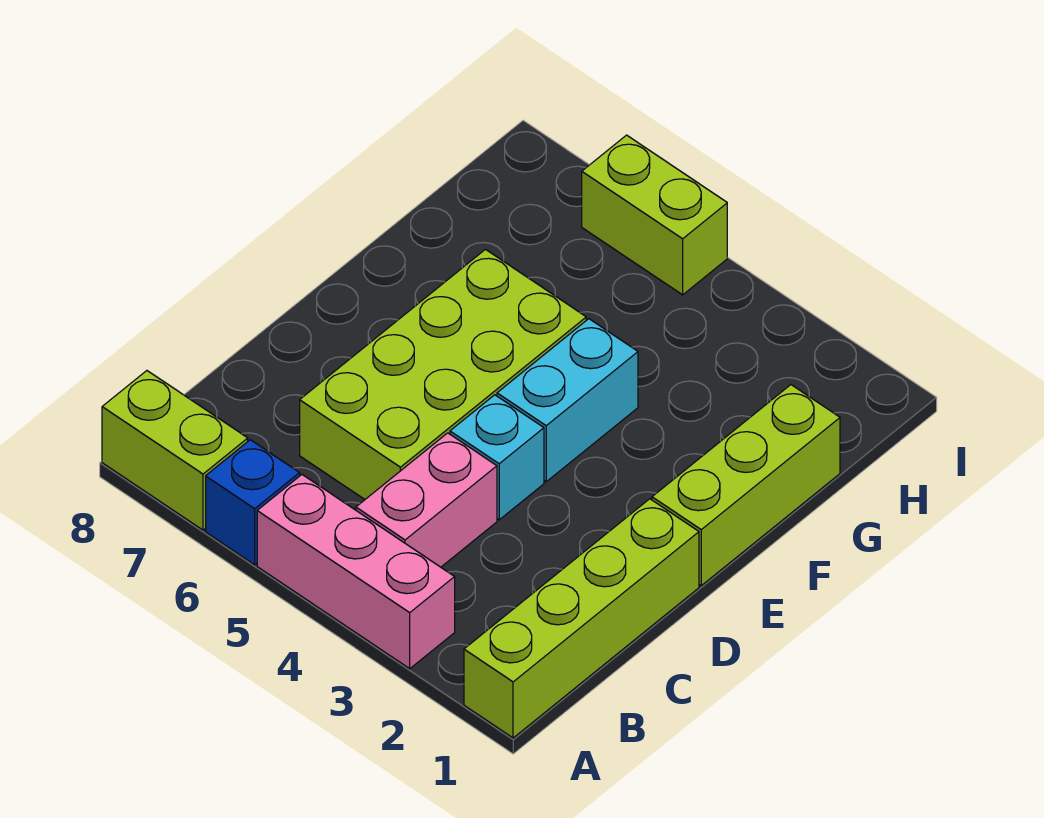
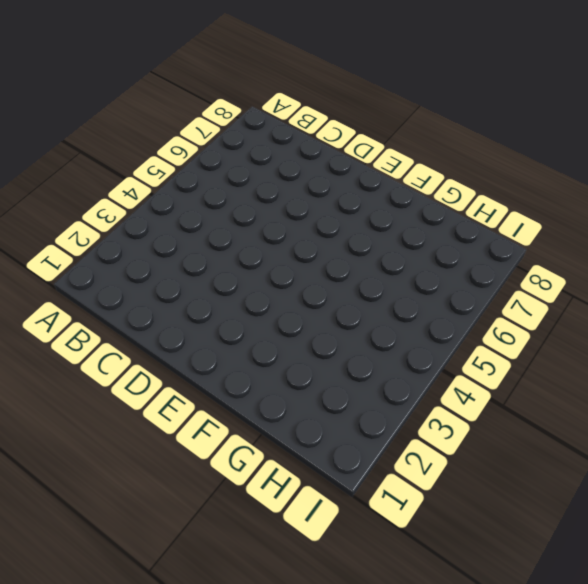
none -> lime brick A1:D1 level 1
none -> pink brick A3:A5 level 1

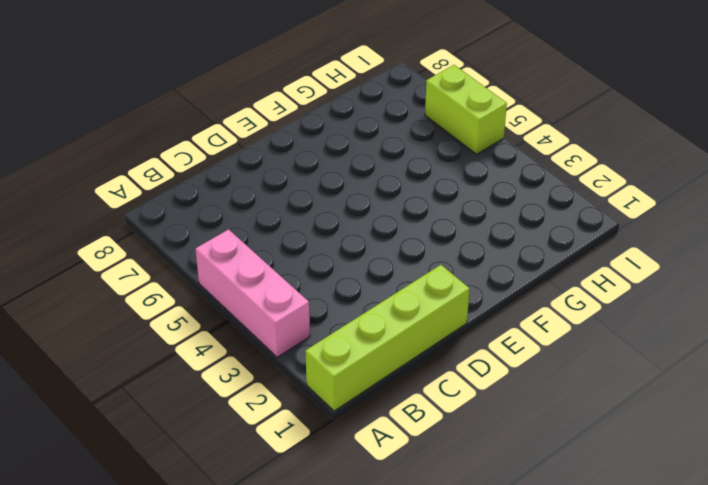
none -> blue brick A6 level 1
none -> lime brick A7:A8 level 1

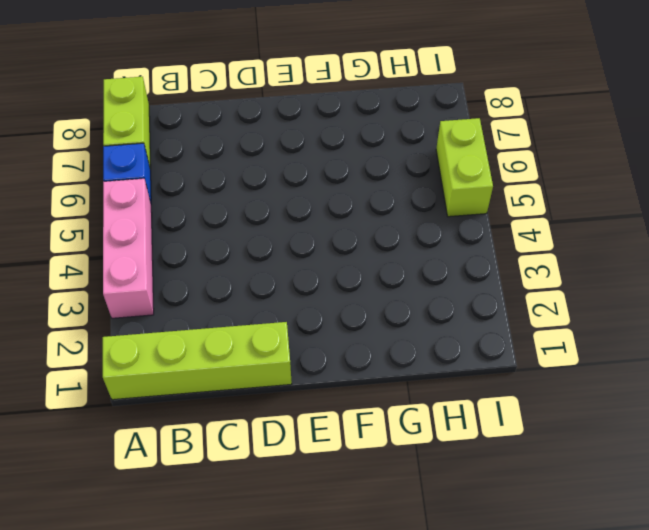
none -> pink brick B4:C4 level 1
none -> lime brick C5:F6 level 1

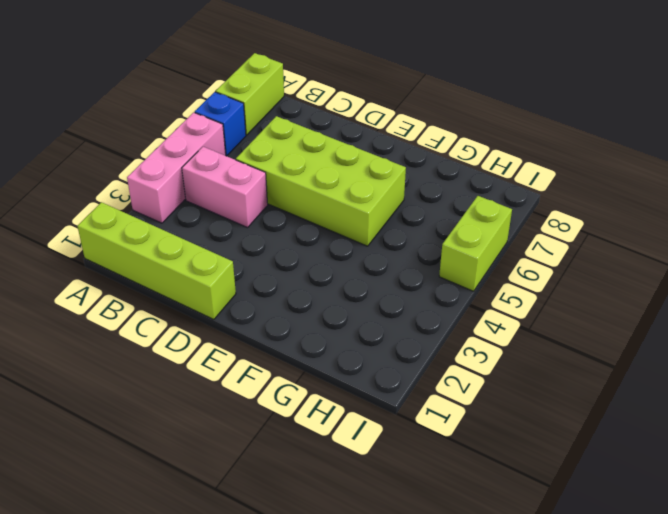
none -> cyan brick D4 level 1
none -> lime brick E1:G1 level 1

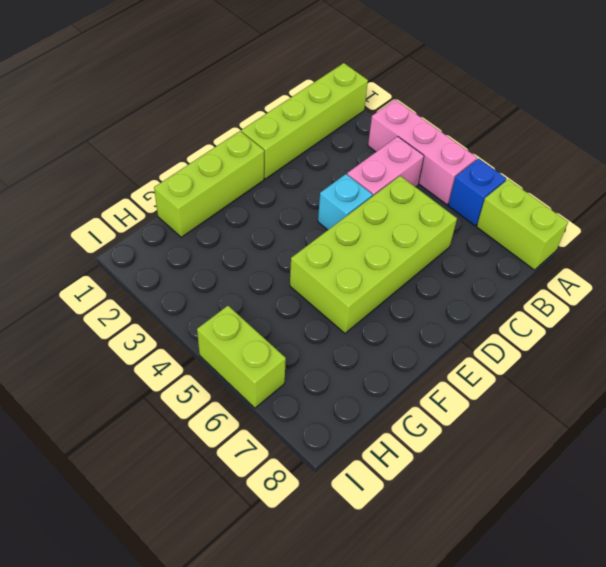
none -> cyan brick E4:F4 level 1

